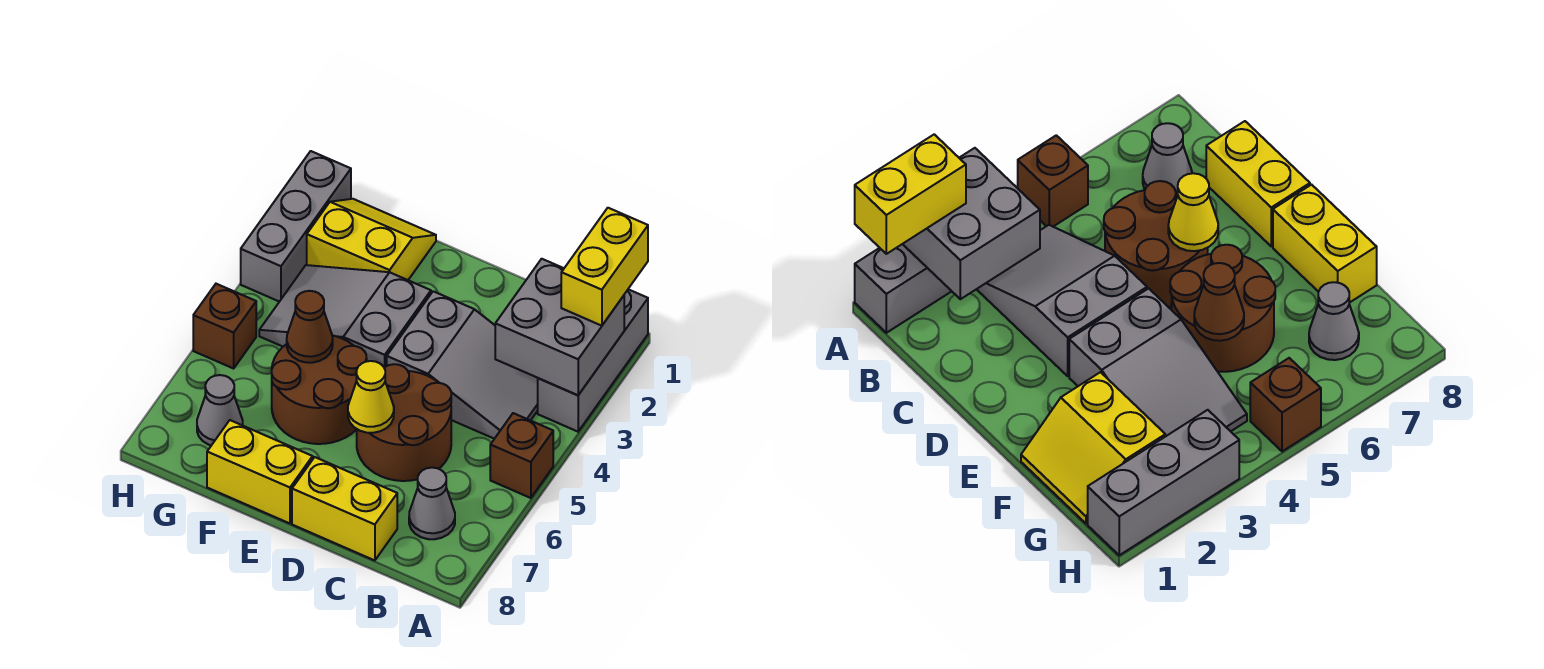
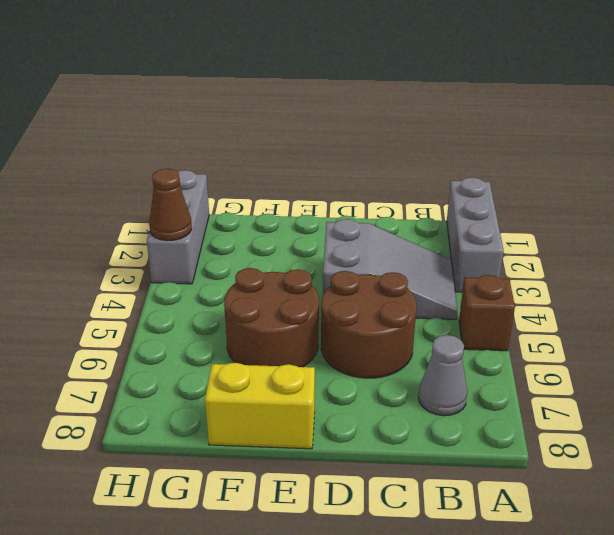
brown cone H3 level 2 -> brown cone F5 level 2
none -> yellow brick C8:D8 level 1
none -> grey slope E3:G4 level 1 top E
none -> yellow slope F1:G2 level 1 top 2

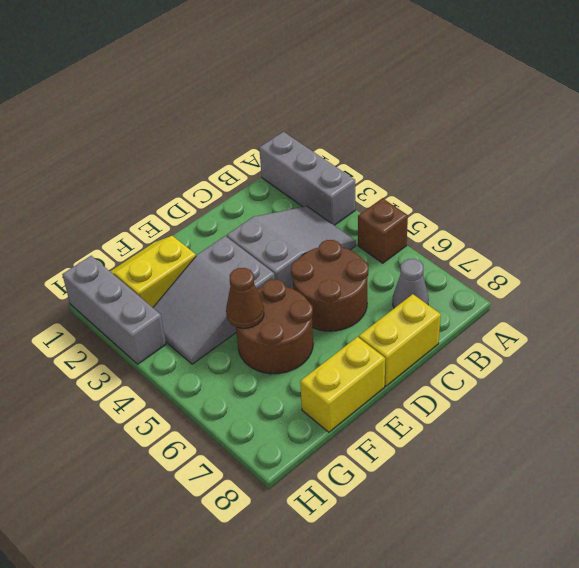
none -> grey cone G7 level 1
none -> brown brick H5 level 1
none -> grey brick A2:B3 level 2

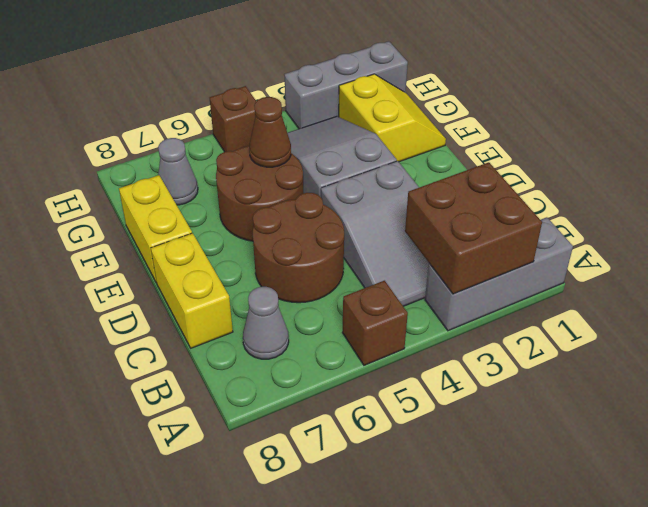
brown brick A2:B3 level 2 -> grey brick A2:B3 level 2
none -> yellow cone D6 level 2
none -> yellow brick A1:A2 level 3

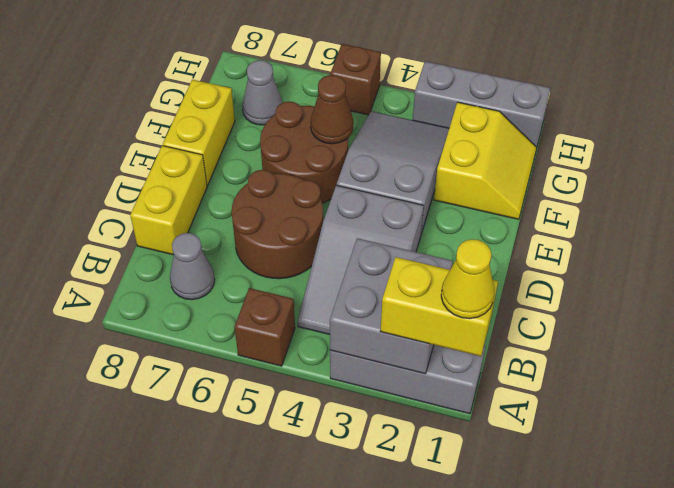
yellow cone A1 level 4 -> yellow cone D6 level 2

